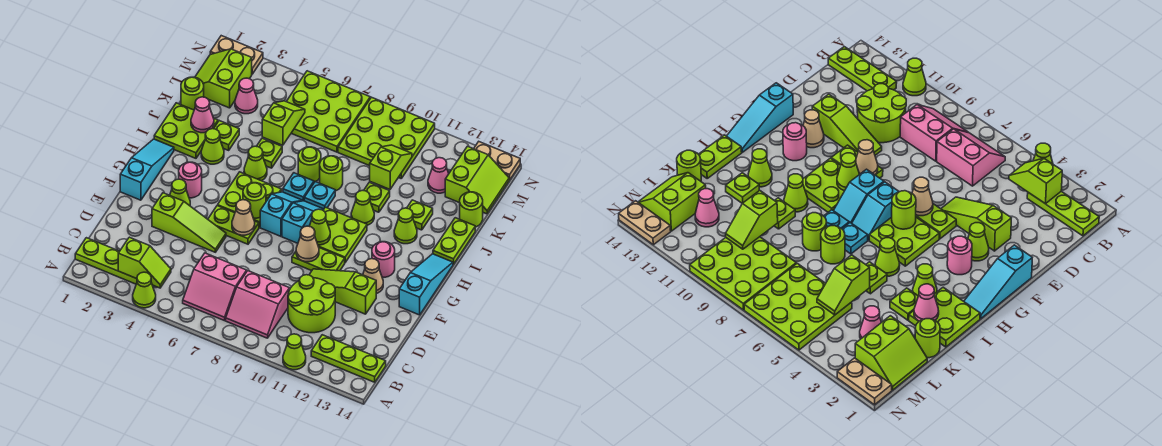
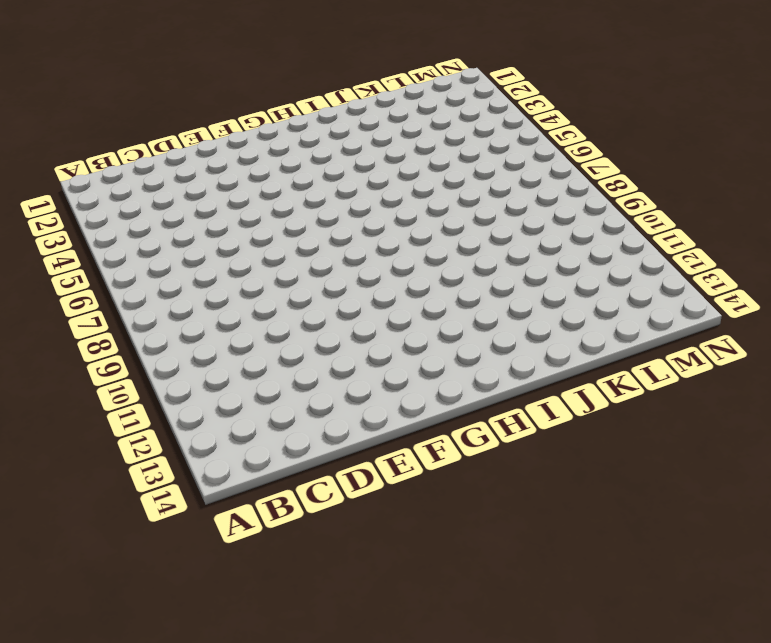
none -> lime cone A4 level 1
none -> lime cone A11 level 1
none -> lime plate B1:B3 level 1
none -> pink slope B6:C7 level 1 top C

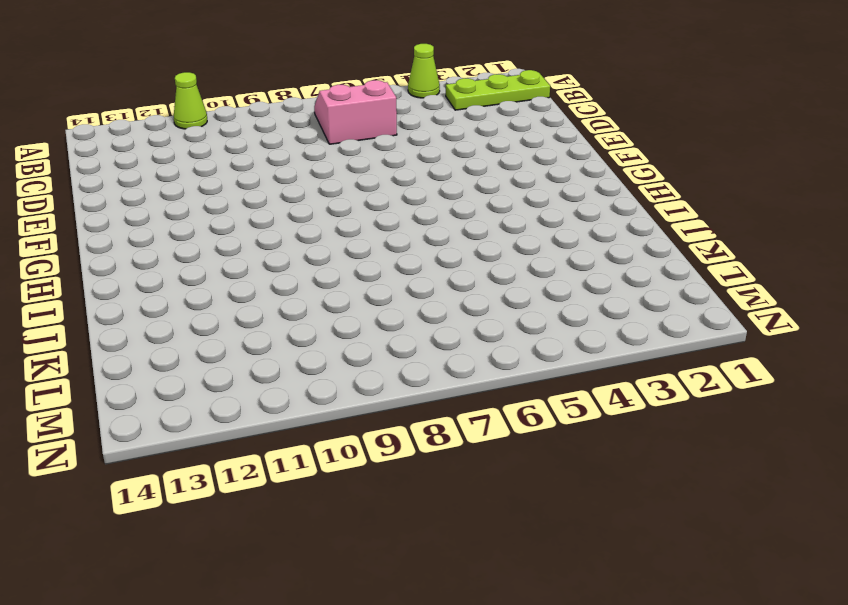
none -> pink slope B8:C9 level 1 top C
none -> lime plate B12:B14 level 1
none -> lime round brick C10:D11 level 1
none -> lime slope E3:E5 level 1 top 3

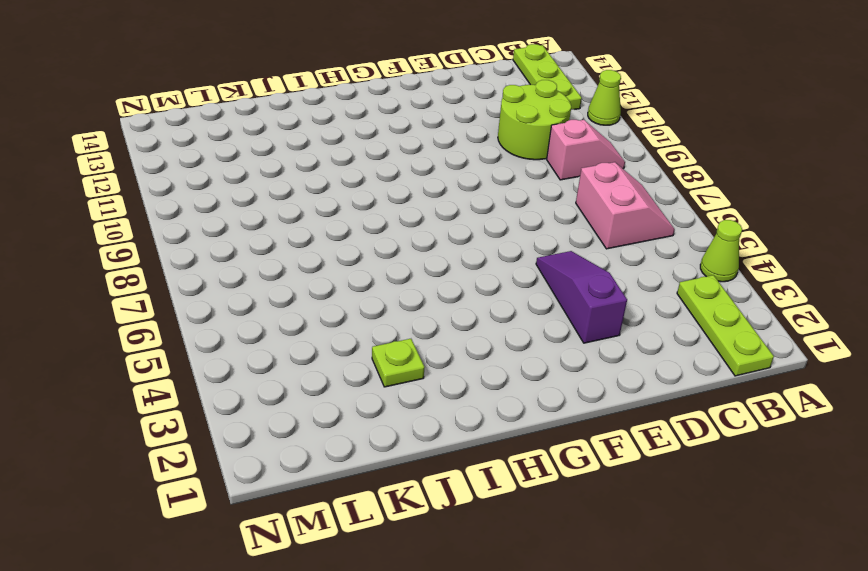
pink slope B9:C9 level 1 top C -> pink slope B8:C9 level 1 top C
purple slope E3:E5 level 1 top 3 -> lime slope E3:E5 level 1 top 3
none -> lime slope E10:E12 level 1 top 12
none -> cyan slope F1:H1 level 1 top F
none -> lime cone F3 level 1
none -> lime plate F5:F6 level 1

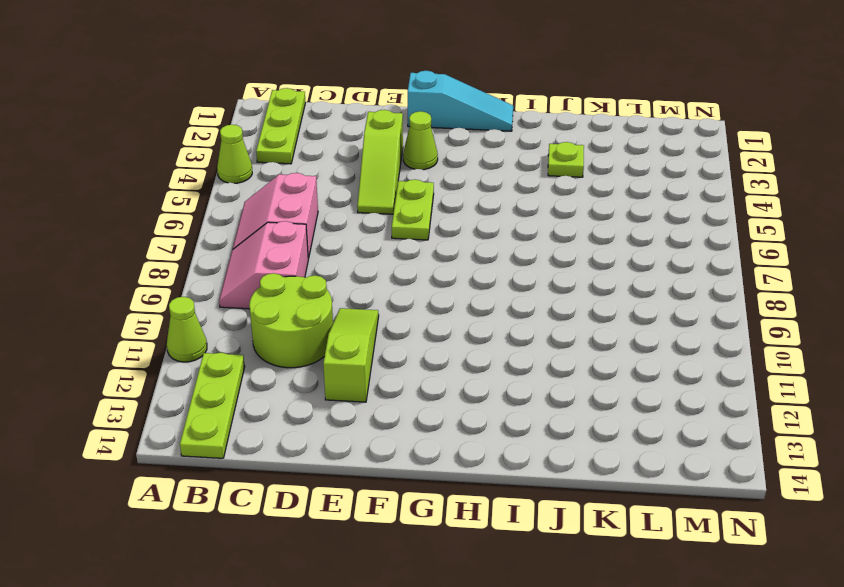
none -> lime plate F9:F10 level 1
none -> tan cone F12 level 1
none -> cyan slope F14:H14 level 1 top F
none -> pink round brick G3 level 1

